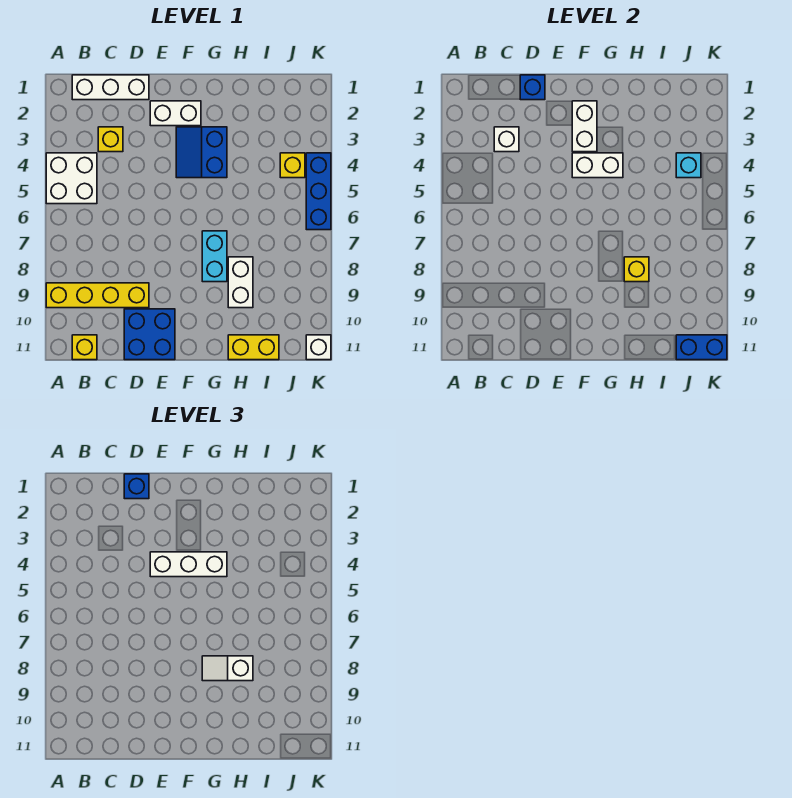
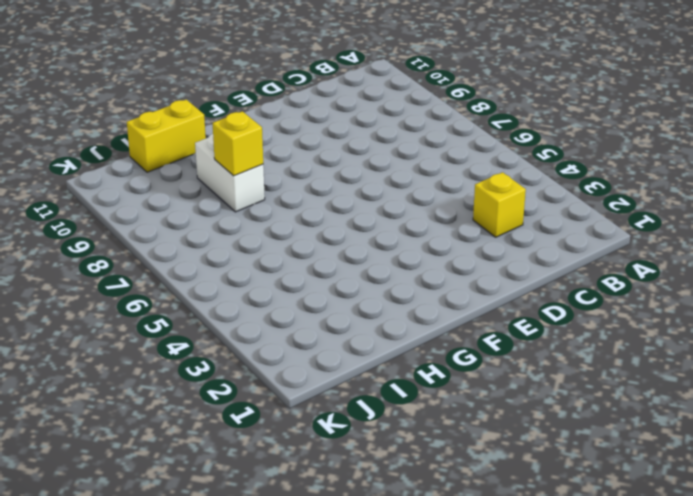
none -> white brick A4:B5 level 1
none -> yellow brick A9:D9 level 1
none -> white brick B1:D1 level 1

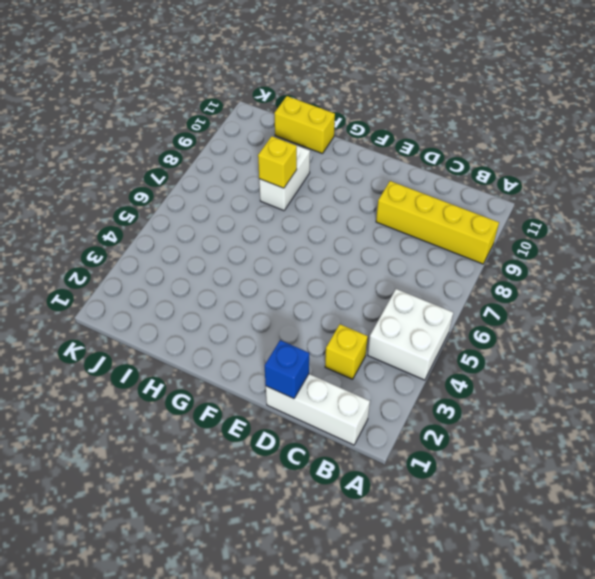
none -> yellow brick B11 level 1
none -> blue brick D10:E11 level 1
none -> white brick E2:F2 level 1

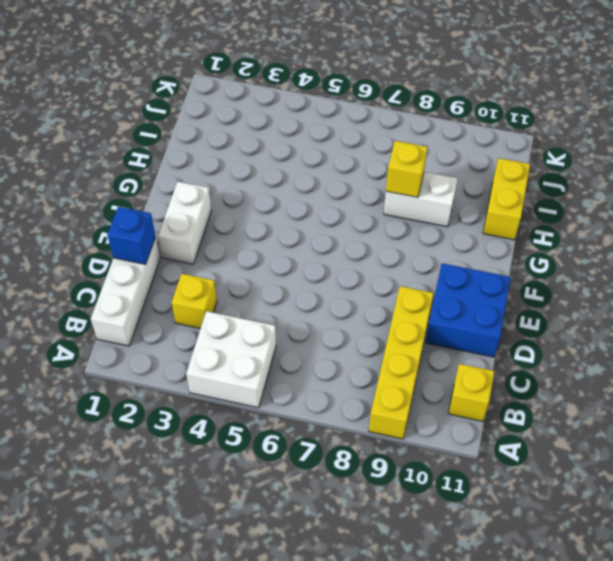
none -> blue slope F3:G4 level 1 top G
none -> cyan brick G7:G8 level 1
none -> yellow brick J4 level 1

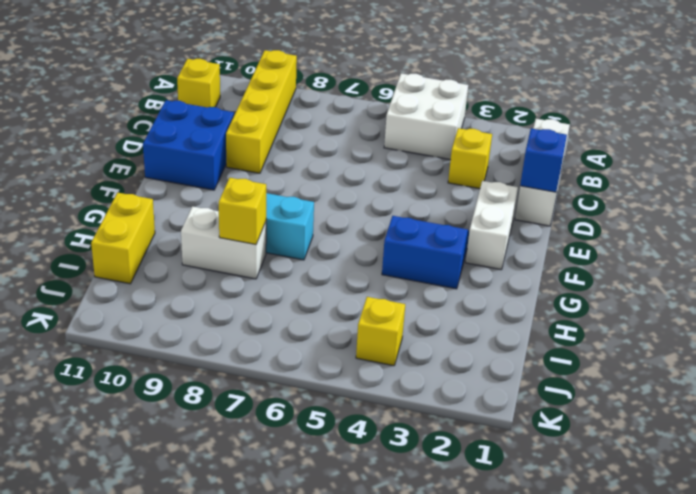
none -> blue brick K4:K6 level 1
none -> white brick K11 level 1
none -> white brick C3 level 2

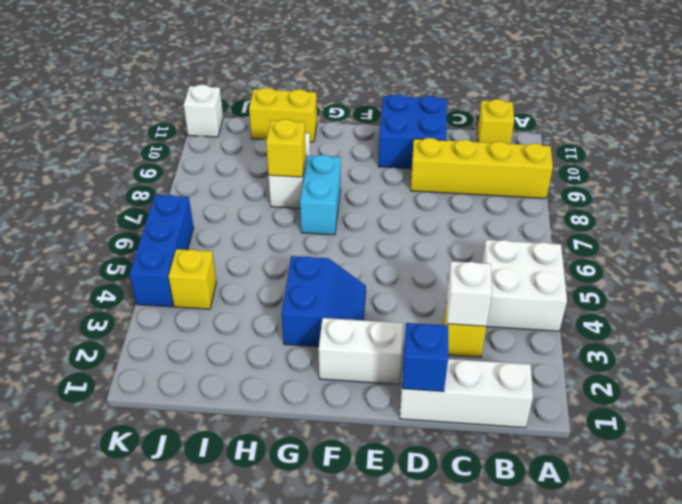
none -> white brick F2:F3 level 2
none -> white brick F4:G4 level 2
none -> cyan brick J4 level 2

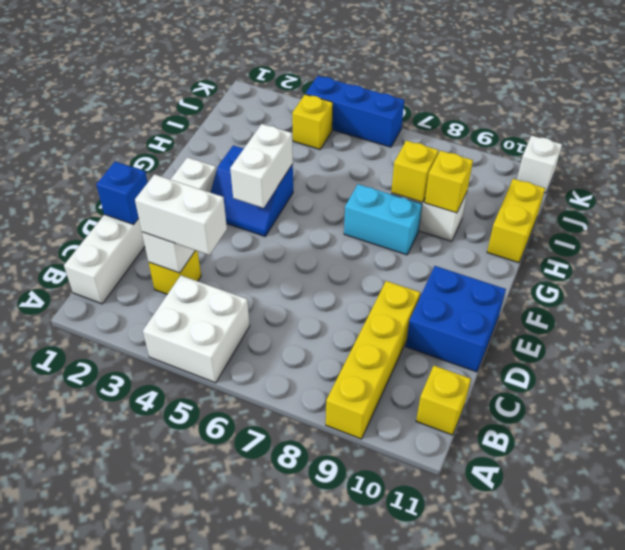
white brick C3:C4 level 3 -> white brick F2:F3 level 2
yellow brick H9 level 2 -> none
none -> cyan brick J4 level 2
none -> blue brick J11:K11 level 2
none -> blue brick D1 level 3

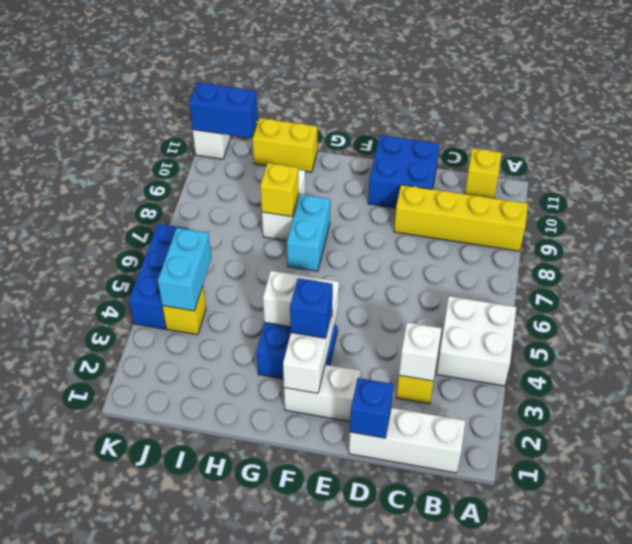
blue brick F3 level 3 -> blue brick D1 level 3
cyan brick J4:J5 level 2 -> cyan brick J4 level 2
none -> white brick E4:G4 level 3
none -> white slope G8:H8 level 3 top H

